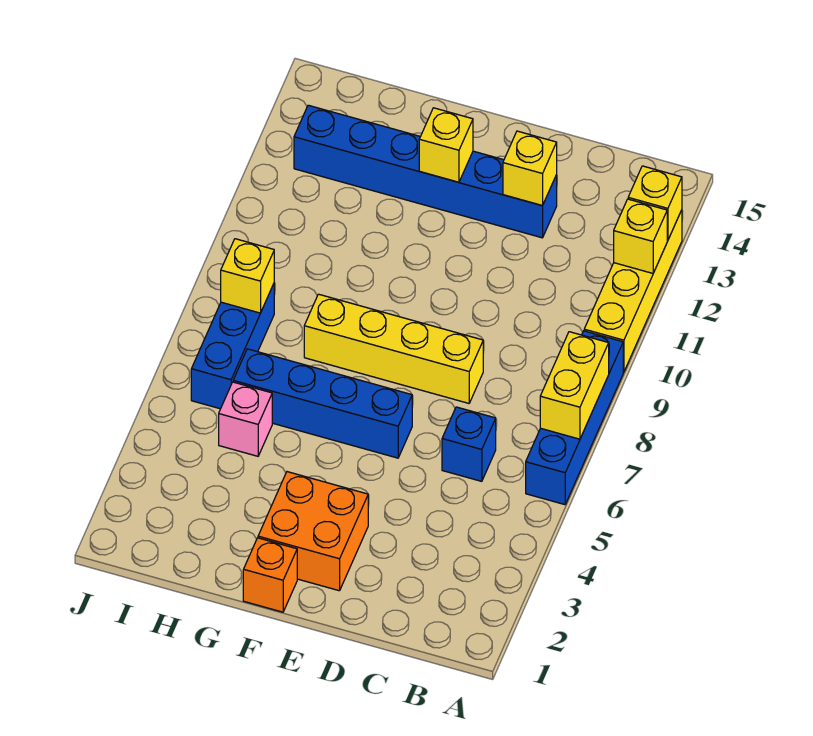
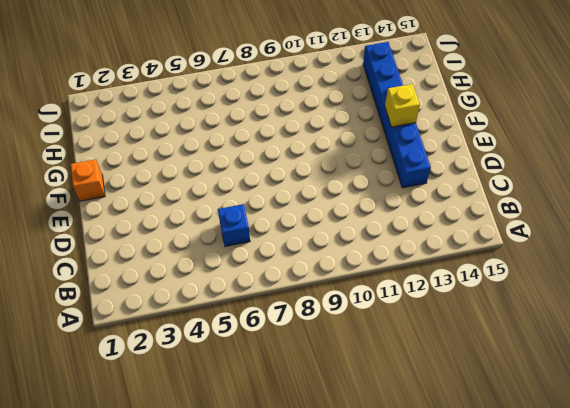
none -> blue brick A6:A9 level 1
none -> yellow brick A10:A13 level 1
none -> yellow brick D8:G8 level 1

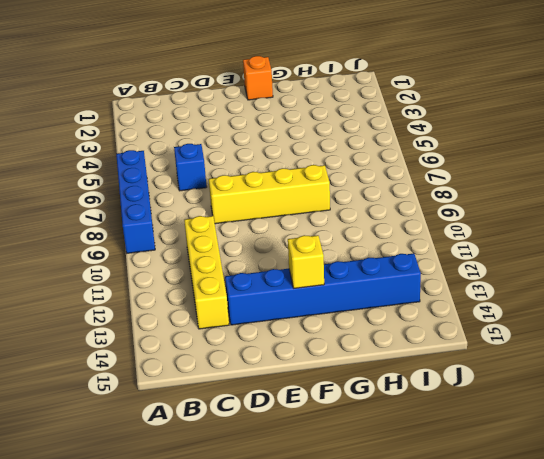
yellow brick C10:C13 level 1 -> yellow brick A10:A13 level 1
none -> orange brick E2:F3 level 1
none -> blue brick E6:H6 level 1
none -> pink brick H5 level 1

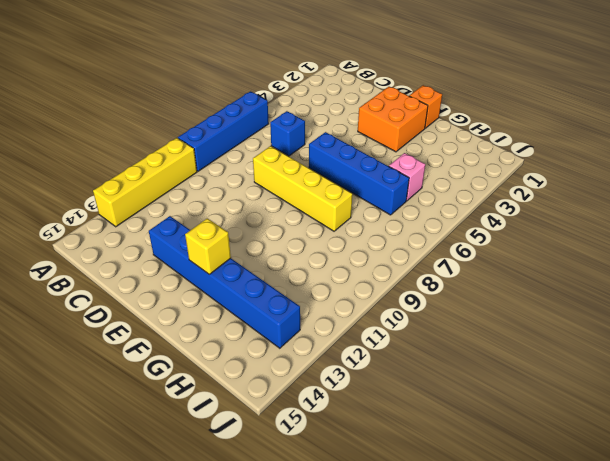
none -> blue brick I6:I8 level 1
none -> yellow brick A7:A8 level 2
none -> yellow brick A12 level 2

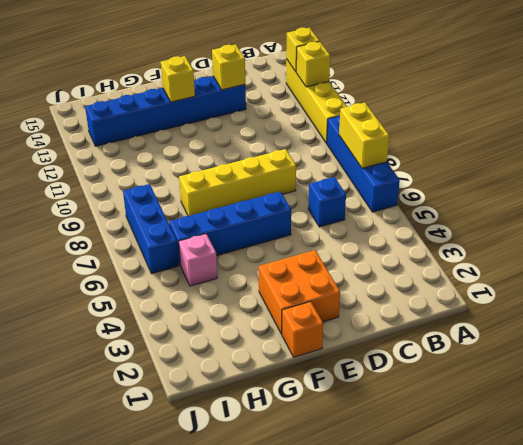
none -> yellow brick I8 level 2

